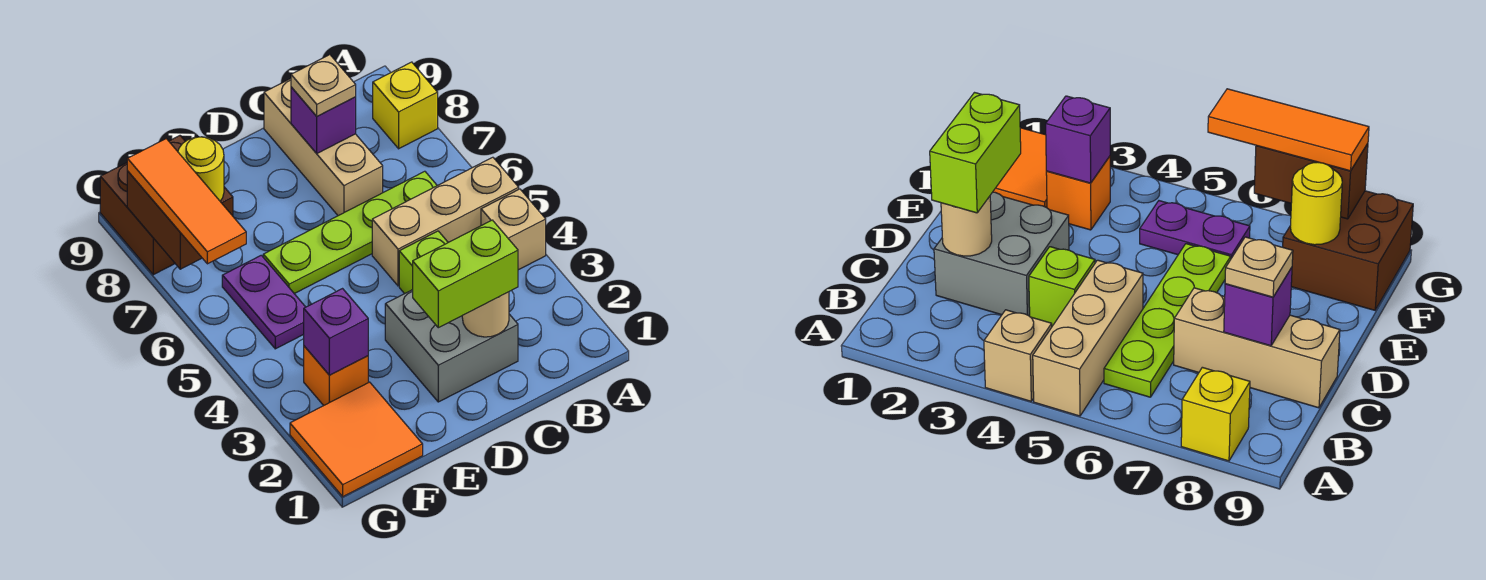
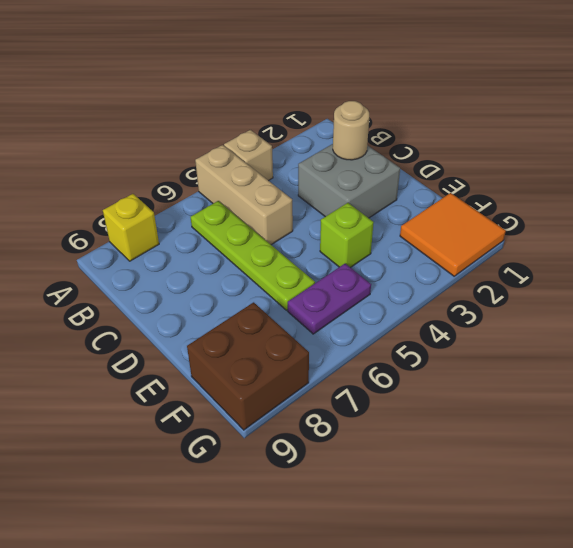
lime brick E4 level 1 -> lime brick C4 level 1
none -> tan brick C7:C9 level 1
none -> orange brick F3 level 1
none -> purple brick C8 level 2

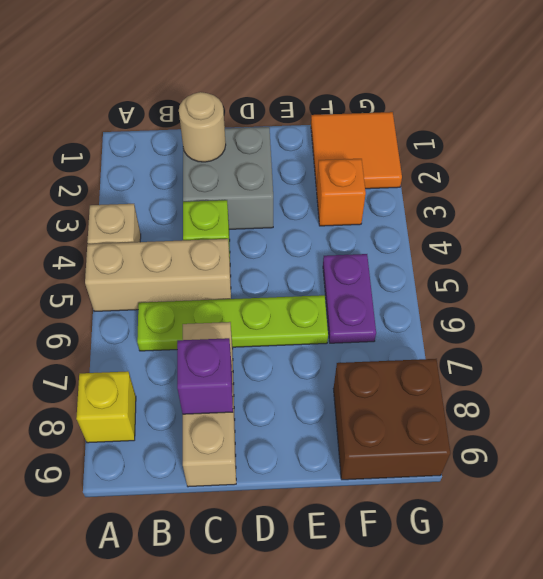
none -> purple brick F3 level 2
none -> yellow round brick F8 level 2
none -> brown brick G7:G8 level 2

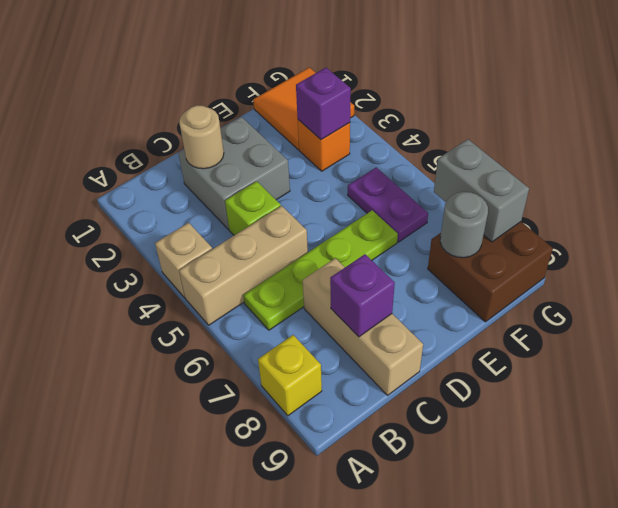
grey round brick F8 level 2 -> yellow round brick F8 level 2
grey brick G7:G8 level 2 -> brown brick G7:G8 level 2
none -> lime brick C2:D2 level 3
none -> tan plate C8 level 3
none -> orange tile G6:G8 level 3

